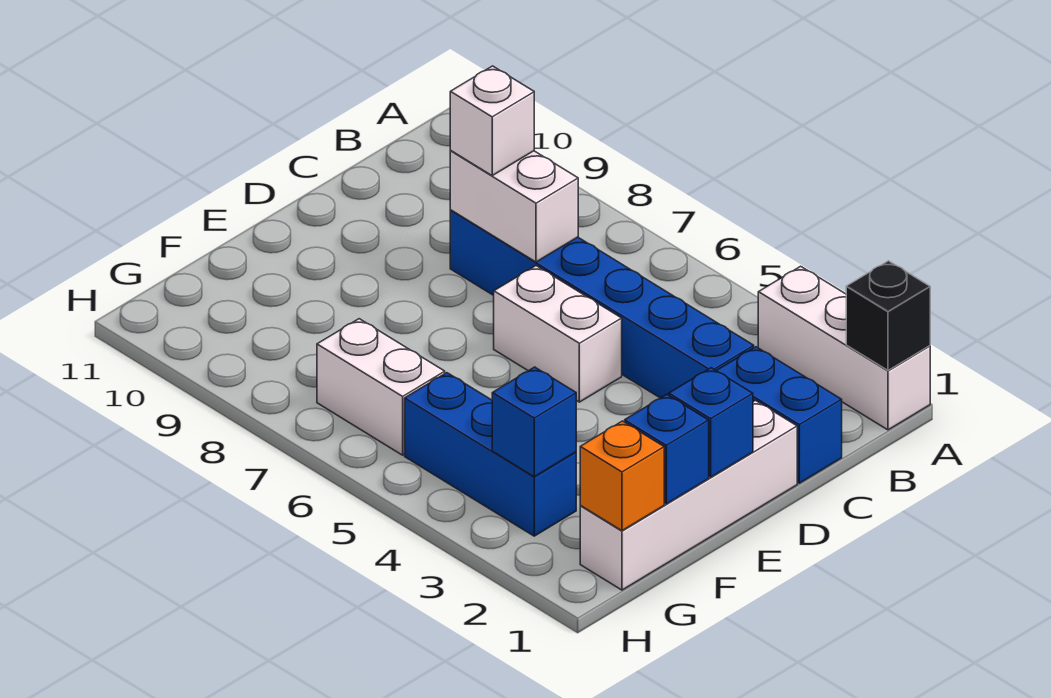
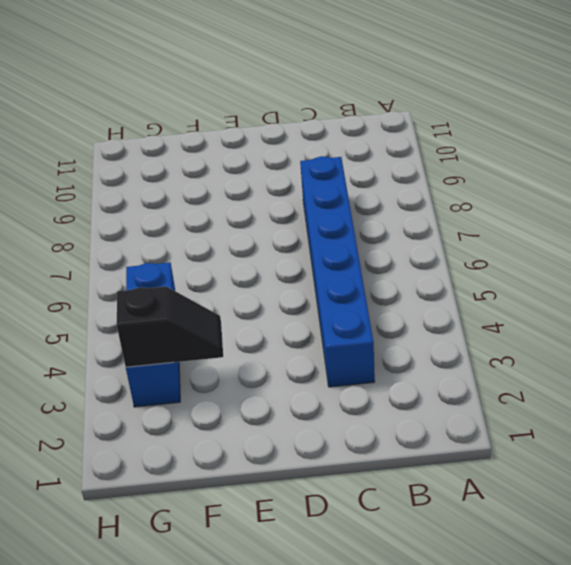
black slope F3:G3 level 2 top G -> blue brick G3 level 2
none -> white brick A1:A3 level 1
none -> blue brick C1:C2 level 1
none -> white brick D1:G1 level 1

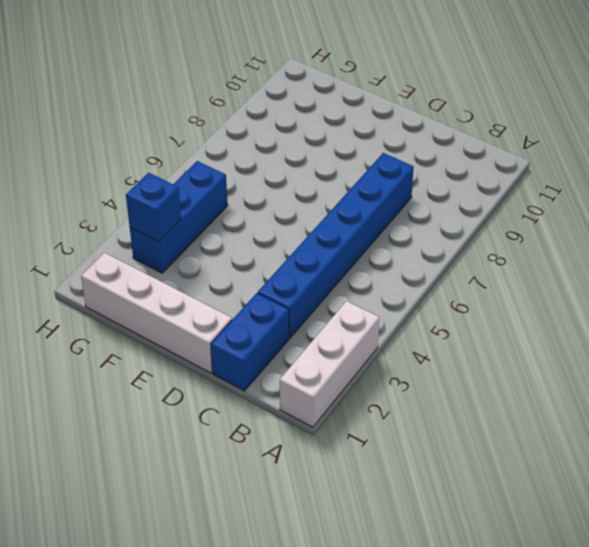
none -> white brick D5:D6 level 1
none -> white brick G6:G7 level 1
none -> black brick A1 level 2

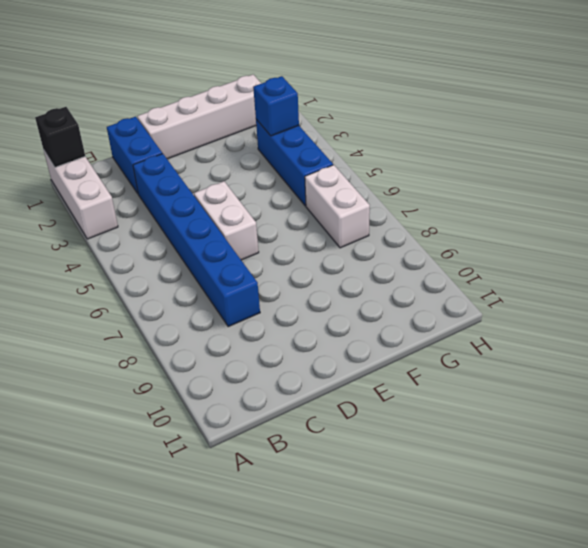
none -> white brick C7:C8 level 2
none -> blue brick E1 level 2
none -> blue brick F1 level 2

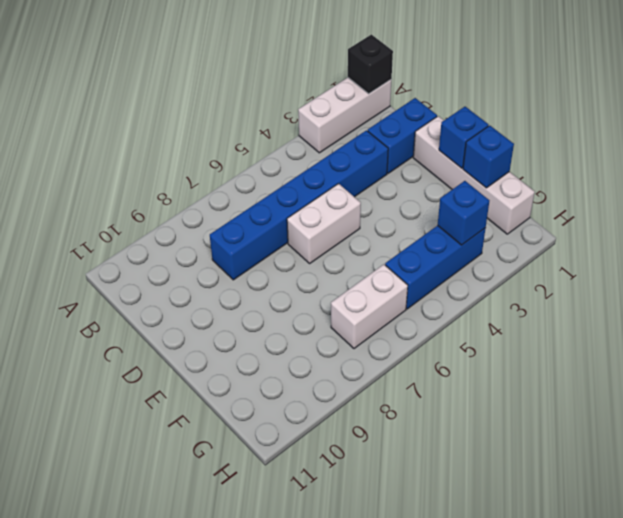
none -> white brick C7:C8 level 2
none -> orange brick G1 level 2
none -> white brick C8 level 3

